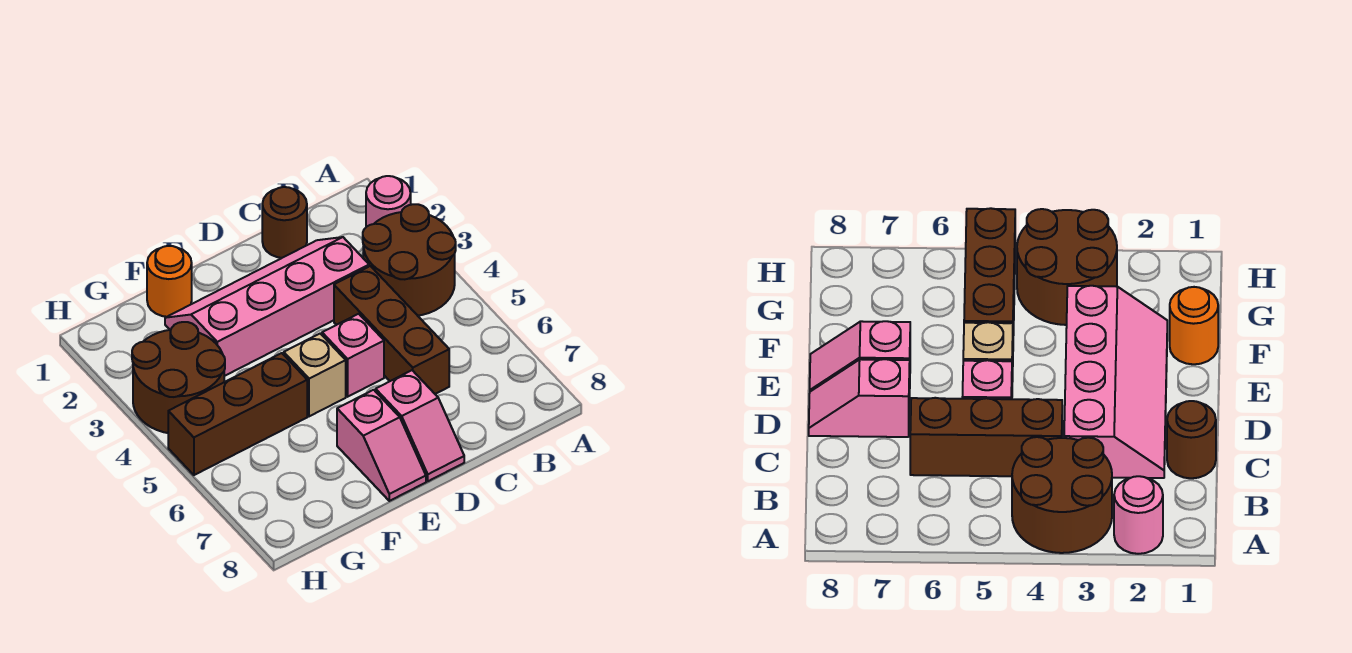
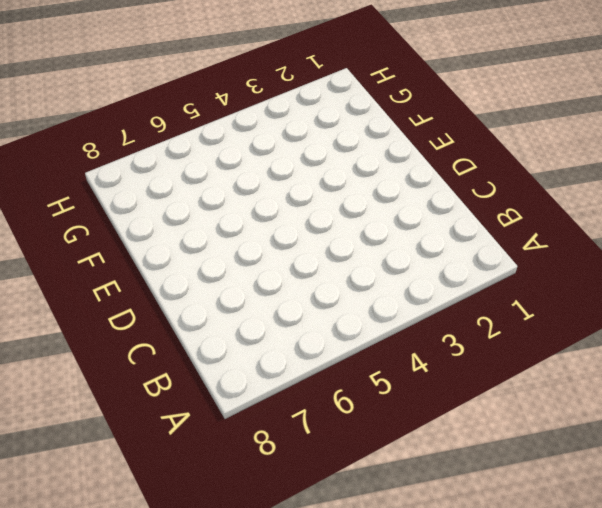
none -> pink round brick A2 level 1
none -> brown round brick A3:B4 level 1
none -> brown round brick C1 level 1

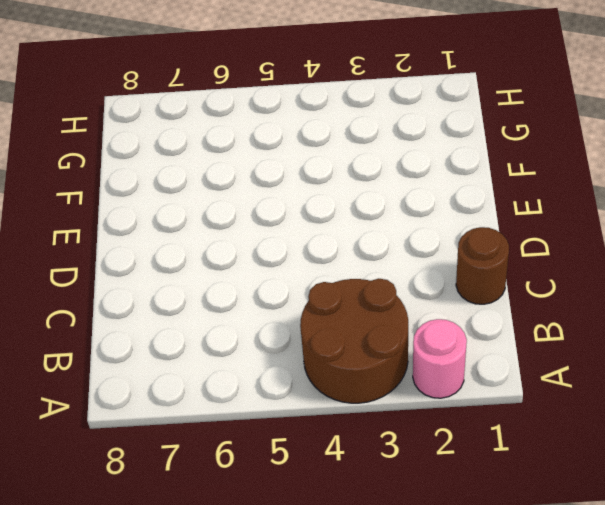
none -> pink slope C2:F3 level 1 top 3
none -> brown brick C4:C6 level 1
none -> pink brick D5 level 1

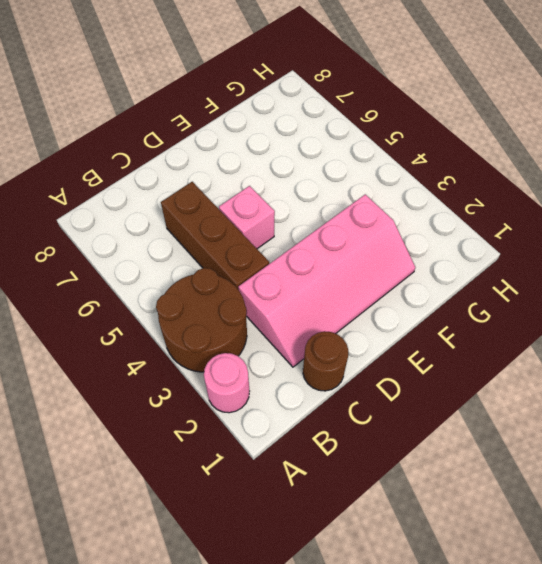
none -> pink slope D7:D8 level 1 top 7
none -> tan brick E5 level 1
none -> pink slope E7:E8 level 1 top 7

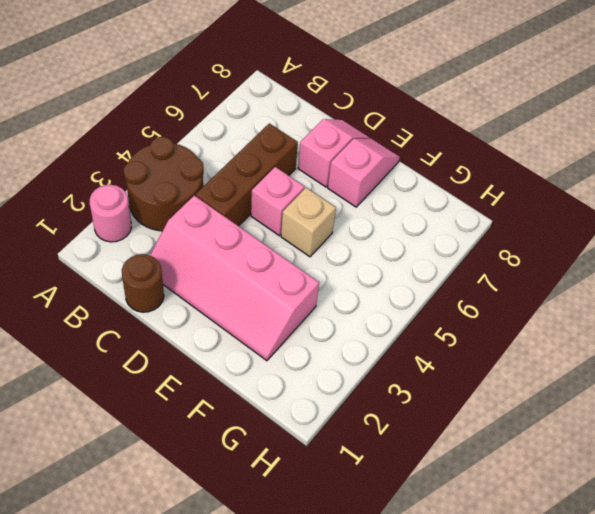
none -> orange round brick F1 level 1
none -> brown brick F5:H5 level 1
none -> brown round brick G3:H4 level 1

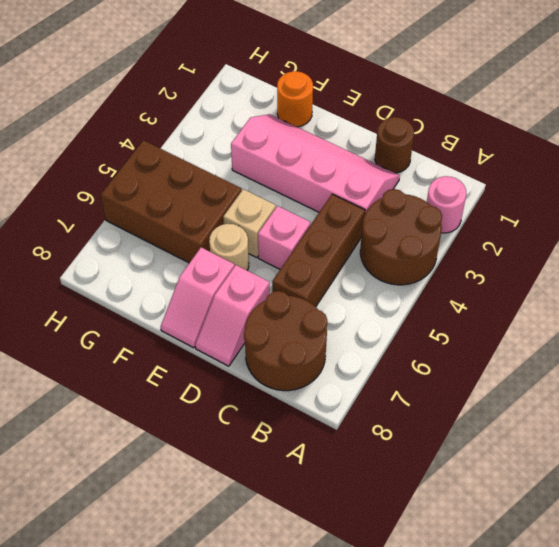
brown round brick B7:C8 level 1 -> brown round brick G3:H4 level 1
tan round brick E6 level 1 -> none
brown brick F5:H6 level 1 -> brown brick F5:H5 level 1

